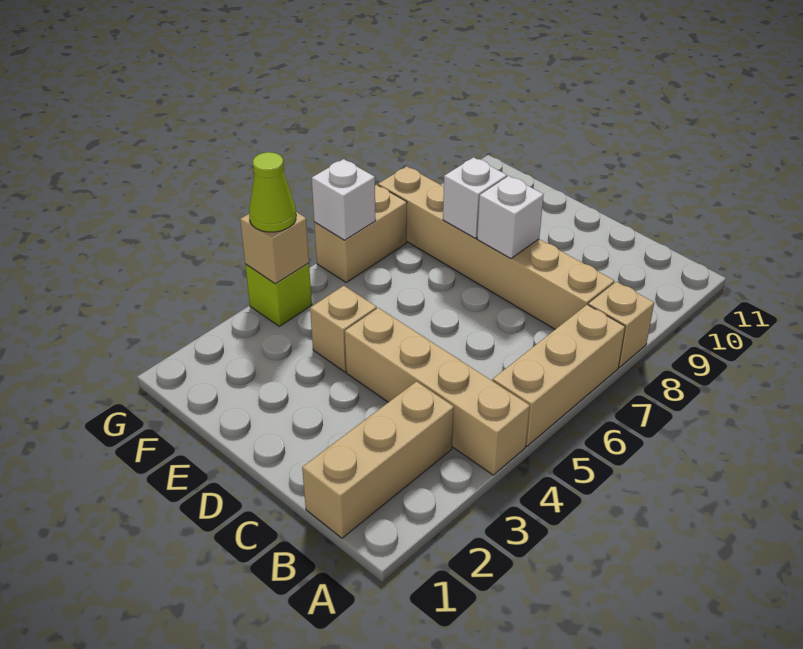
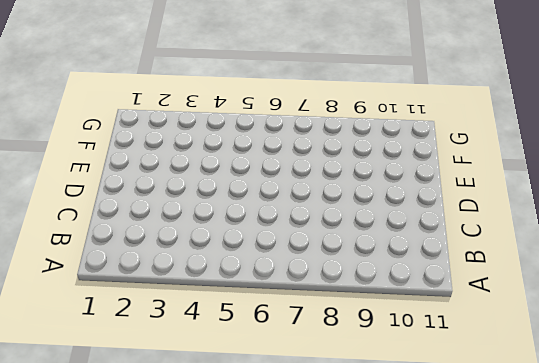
none -> tan brick A4:D4 level 1
none -> tan brick A5:A7 level 1
none -> tan brick A8 level 1

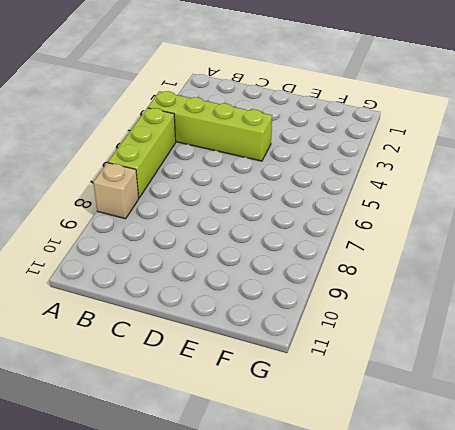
lime brick A4:D4 level 1 -> tan brick A4:D4 level 1
lime brick A5:A7 level 1 -> tan brick A5:A7 level 1
none -> tan brick B1:B3 level 1
none -> tan brick B8:G8 level 1
none -> tan brick E4 level 1

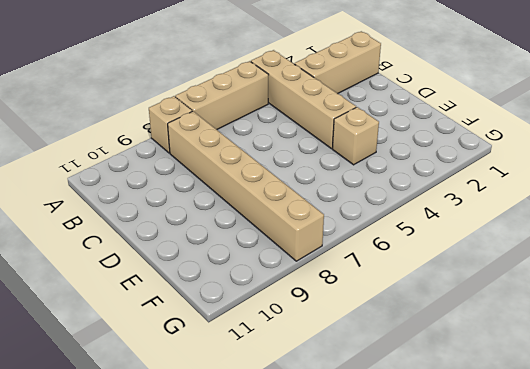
none -> lime brick G4 level 1
none -> tan brick G6:G7 level 1
none -> white brick D8 level 2

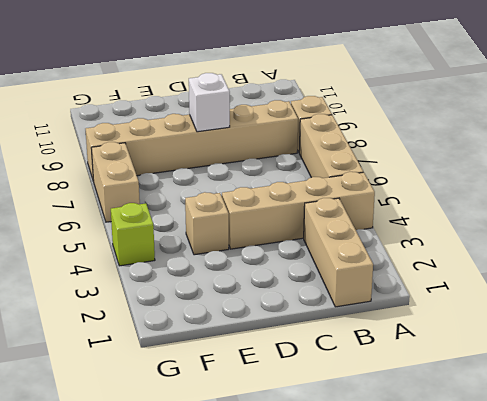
none -> white brick E8 level 2
none -> tan brick G4 level 2
none -> white brick G6 level 2

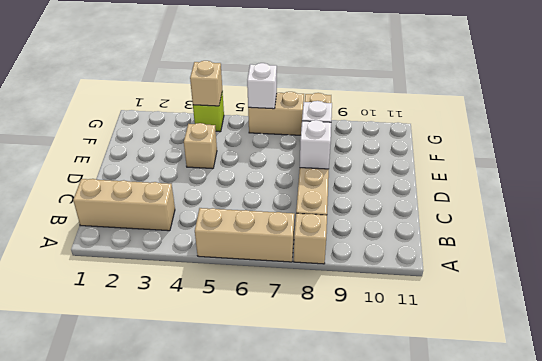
none -> tan brick A4:D4 level 1
none -> lime cone G4 level 3

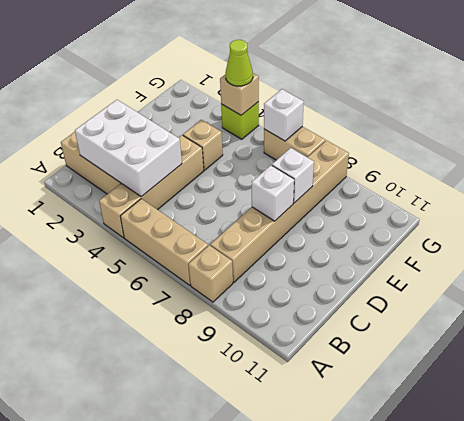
white brick B2:C4 level 2 -> none

